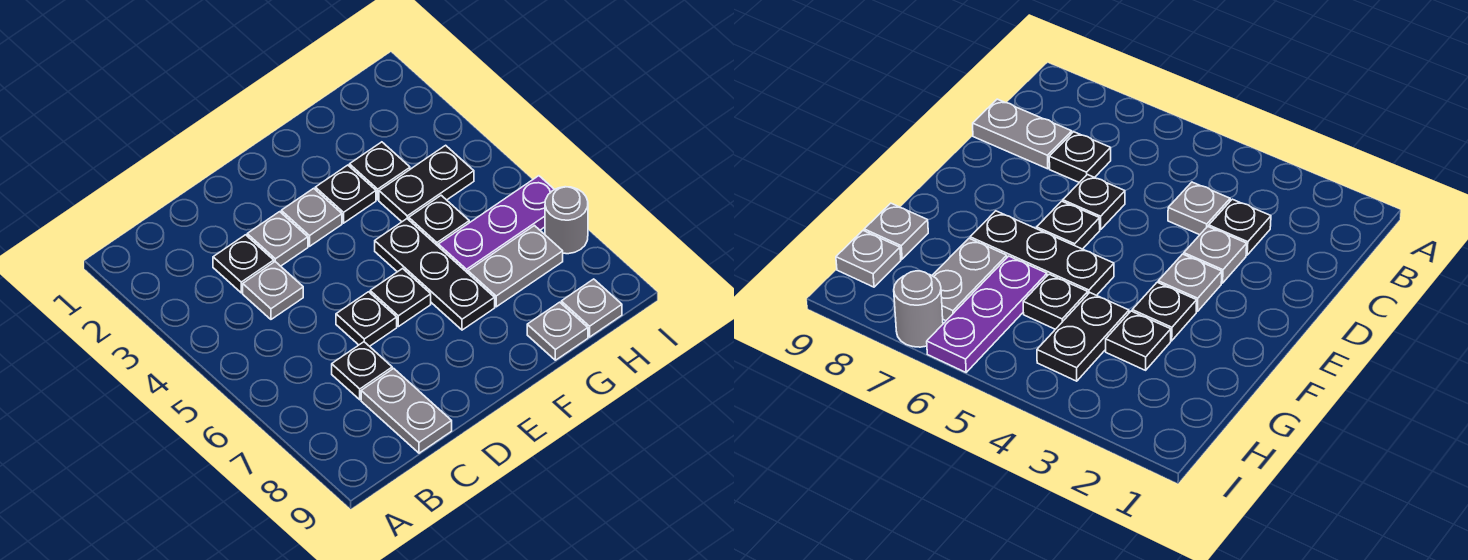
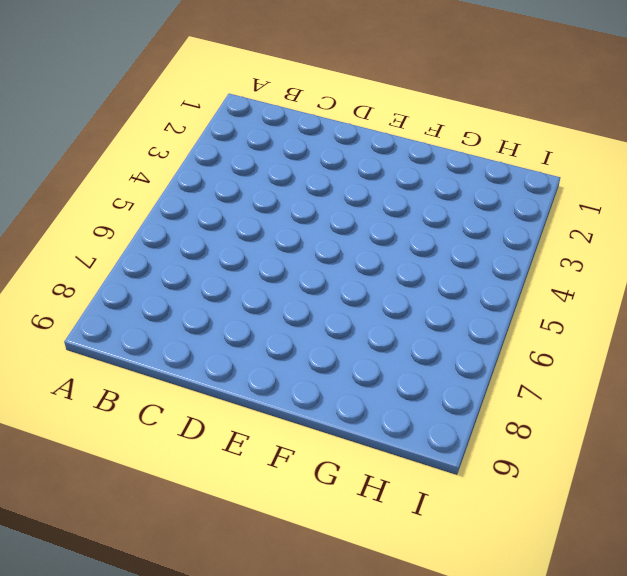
none -> black plate C3 level 1
none -> grey plate C4 level 1
none -> black plate C7 level 1

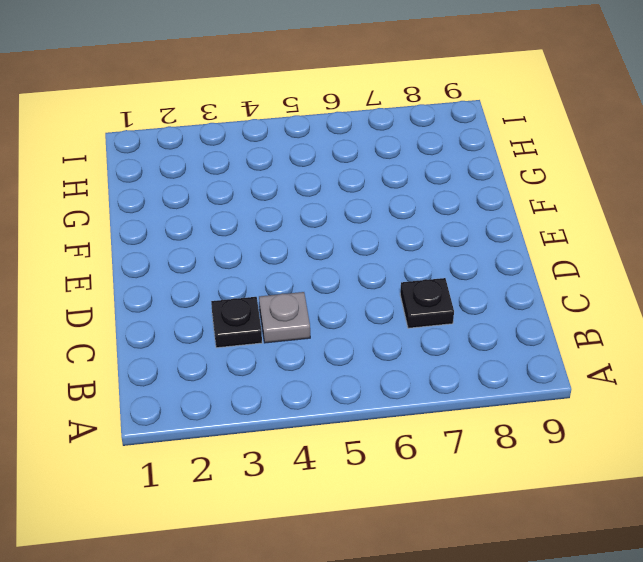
none -> grey plate C8:C9 level 1
none -> grey plate D3 level 1
none -> black plate D6 level 1

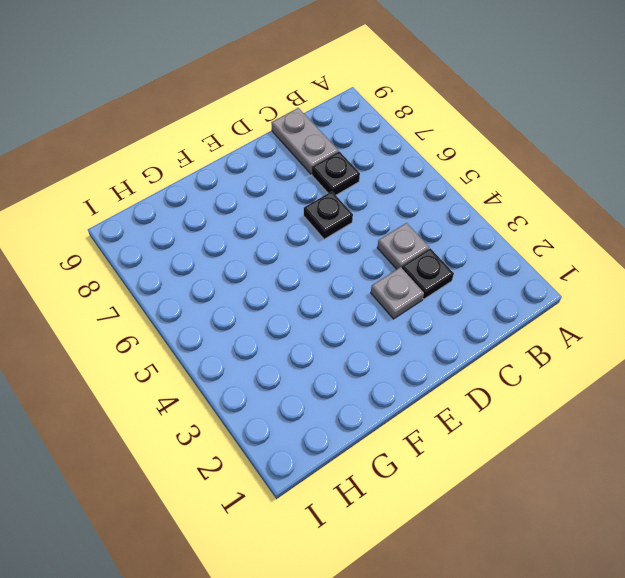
none -> grey plate E3 level 1
none -> black plate E6 level 1
none -> black plate F3 level 1

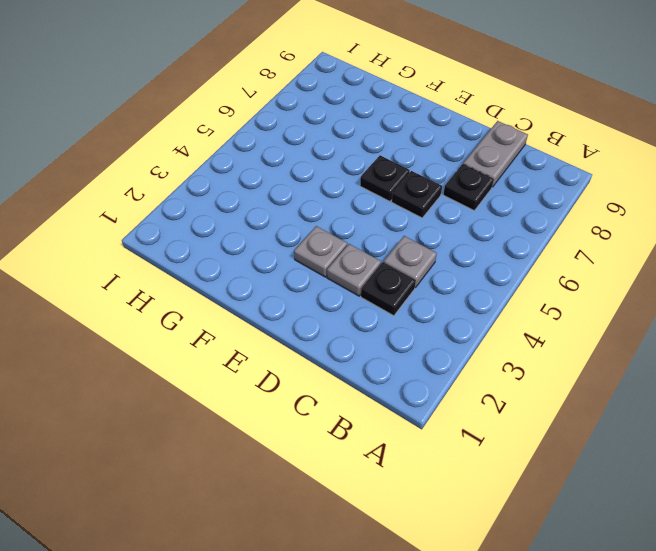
none -> black plate F3 level 1
none -> black plate F5:F7 level 1
none -> black plate G3 level 1

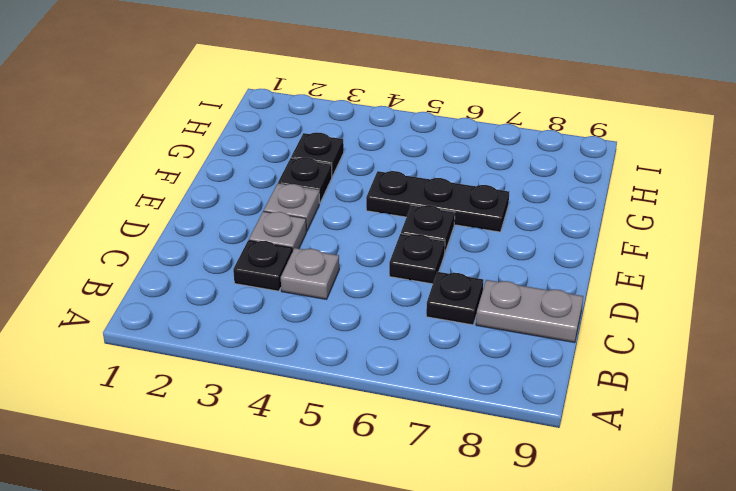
none -> black plate G4:H4 level 1
none -> black plate G5 level 1
none -> purple plate G6:I6 level 1

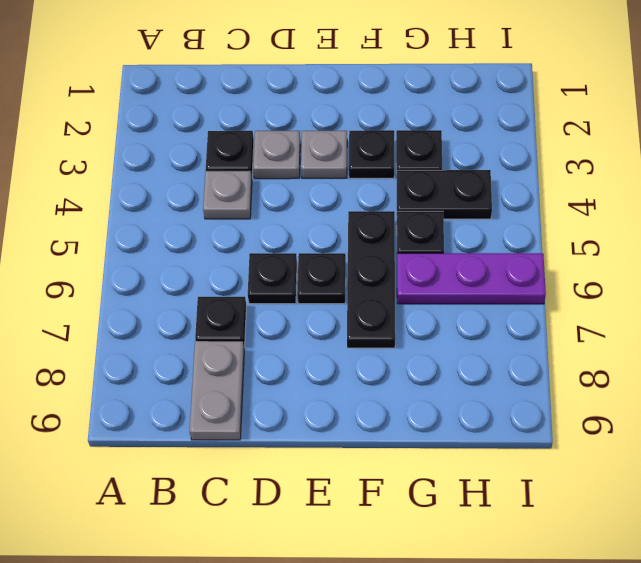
none -> grey plate G7:H7 level 1
none -> grey plate G9 level 1
none -> grey plate H9 level 1

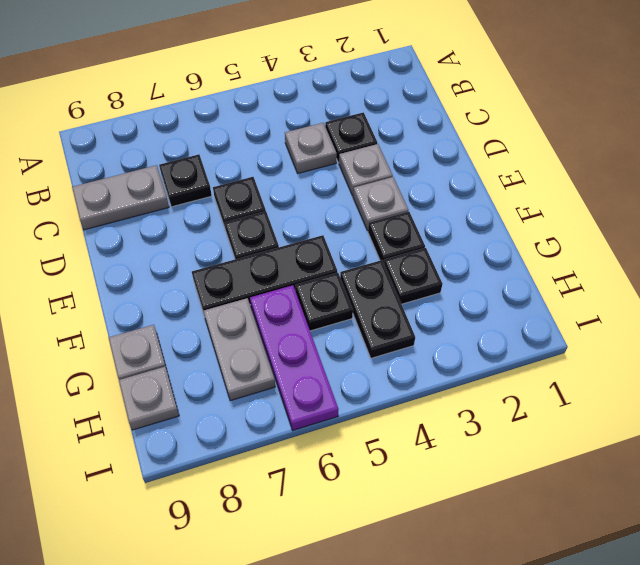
none -> grey round brick I7 level 1

